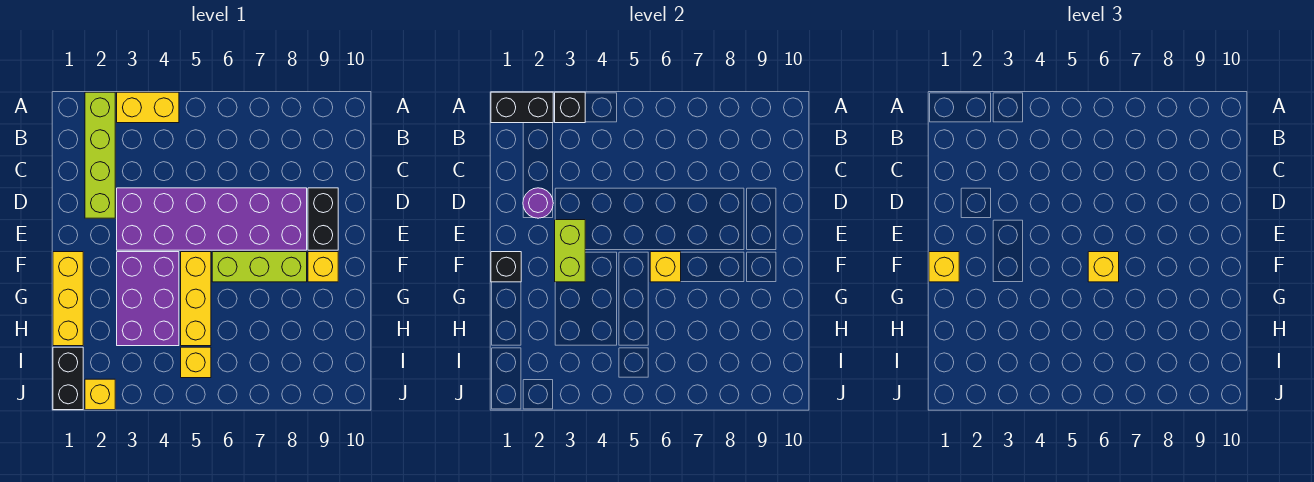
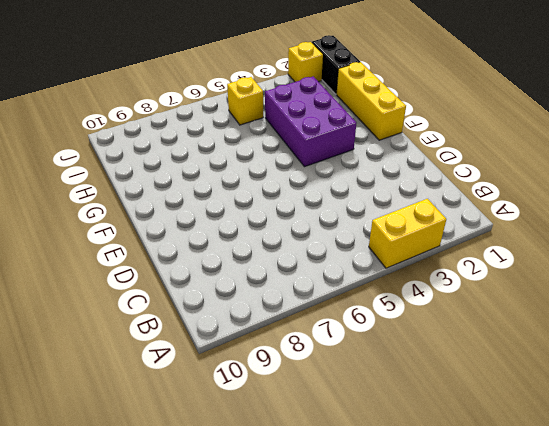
none -> lime brick A2:D2 level 1
none -> purple brick D3:E8 level 1
none -> black brick D9:E9 level 1

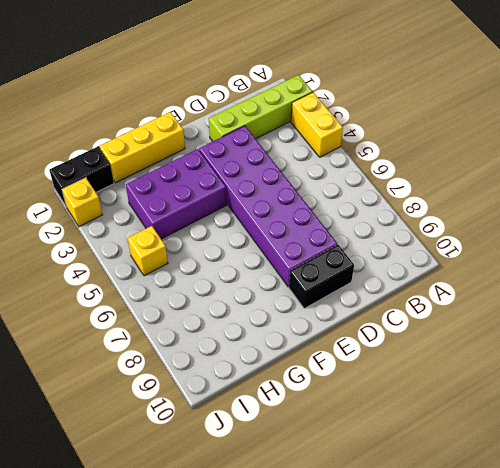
none -> yellow brick F5:H5 level 1
none -> lime brick F6:F8 level 1
none -> yellow brick F9 level 1

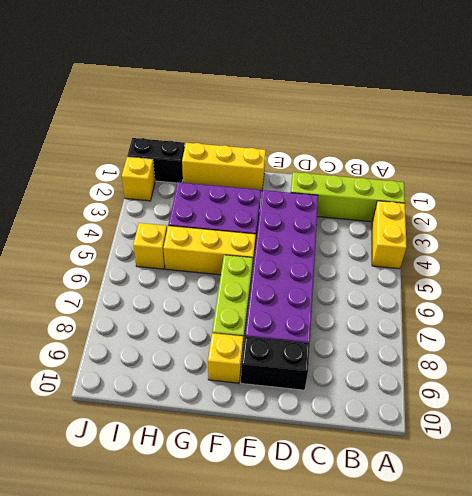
none -> black brick A1:A2 level 2
none -> black brick A3 level 2
none -> purple round brick D2 level 2

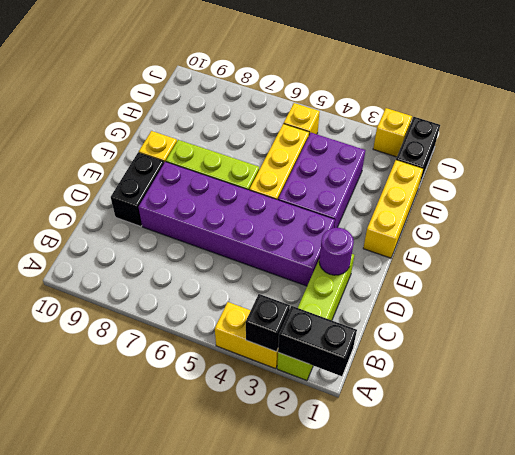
none -> lime brick E3:F3 level 2
none -> black brick F1 level 2
none -> yellow brick F6 level 2

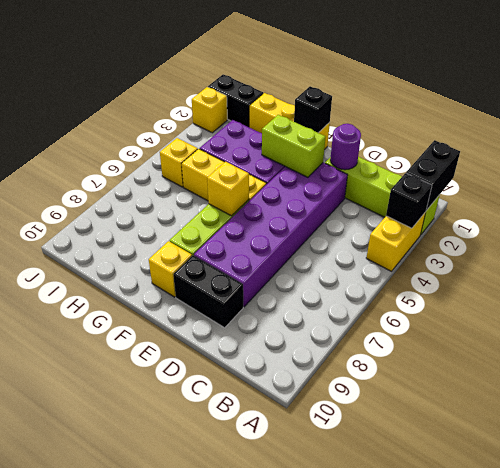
none -> yellow brick F1 level 3
none -> yellow brick F6 level 3

